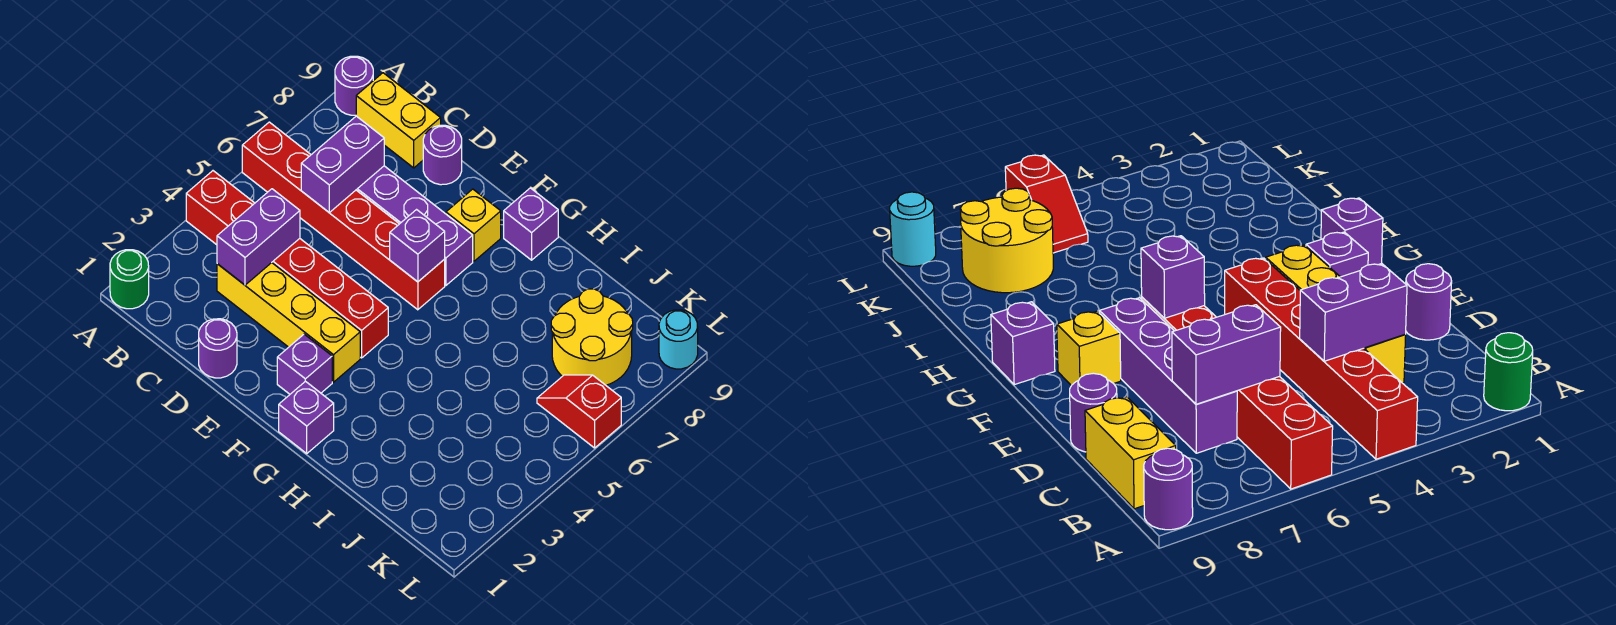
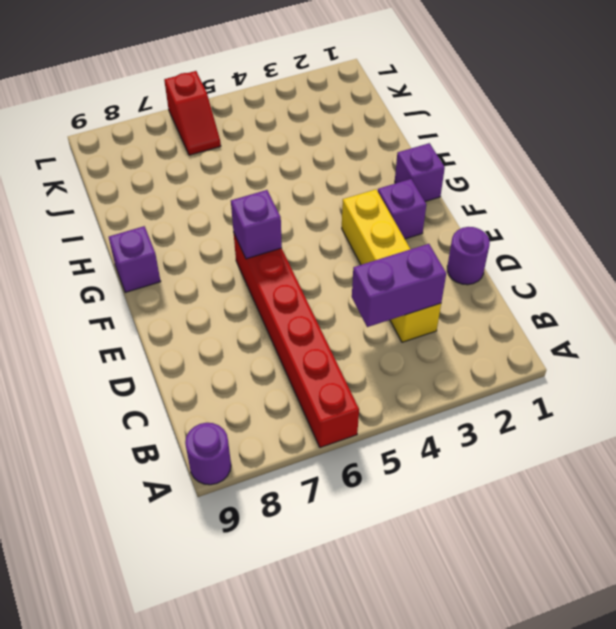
none -> green round brick A1 level 1
none -> red brick A4:F4 level 1
none -> yellow brick B9:C9 level 1

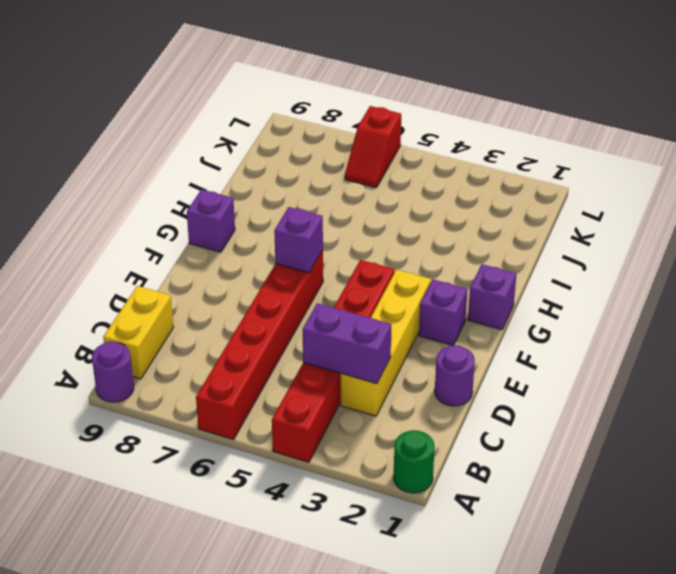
none -> purple brick C7:F7 level 1
none -> purple round brick D9 level 1
none -> yellow brick F8 level 1

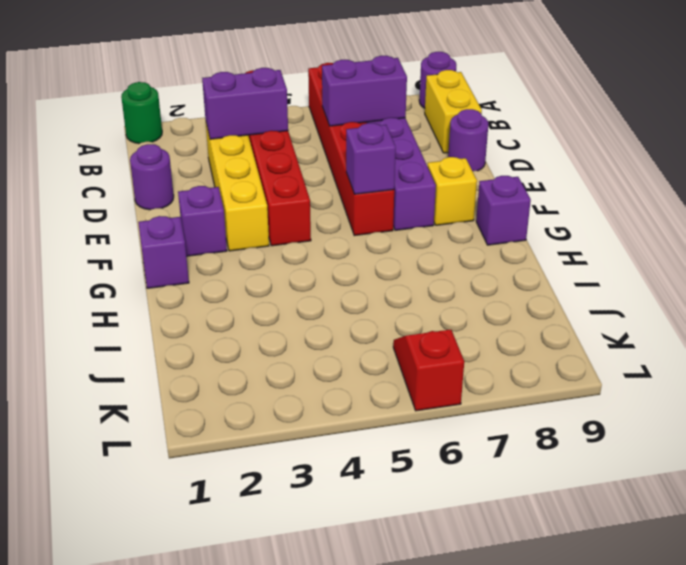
none -> yellow round brick J7:K8 level 1
none -> cyan round brick L9 level 1

